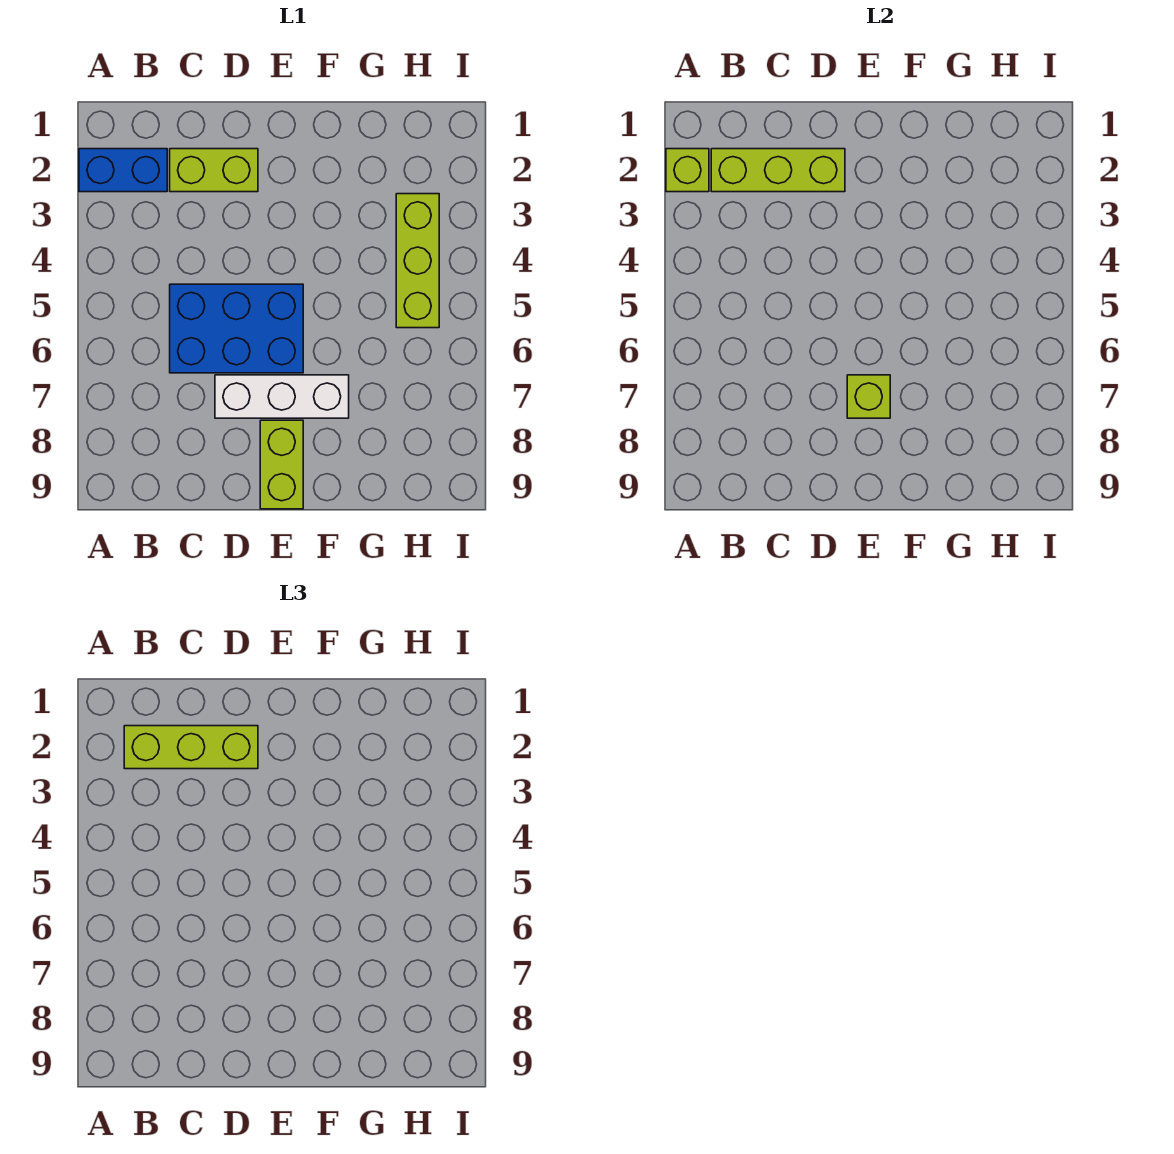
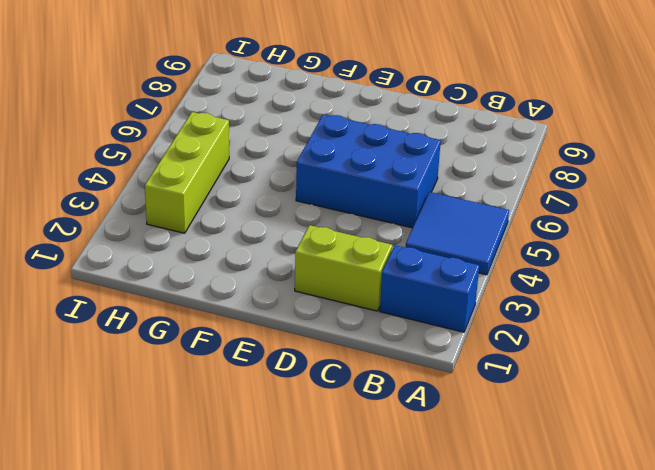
blue tile A4:B5 level 1 -> none
none -> white brick D7:F7 level 1
none -> lime brick E8:E9 level 1

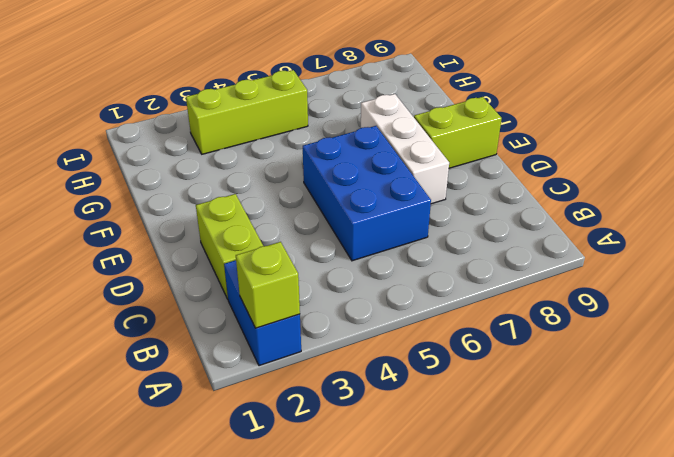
none -> lime brick B2:D2 level 2
none -> lime brick E7 level 2

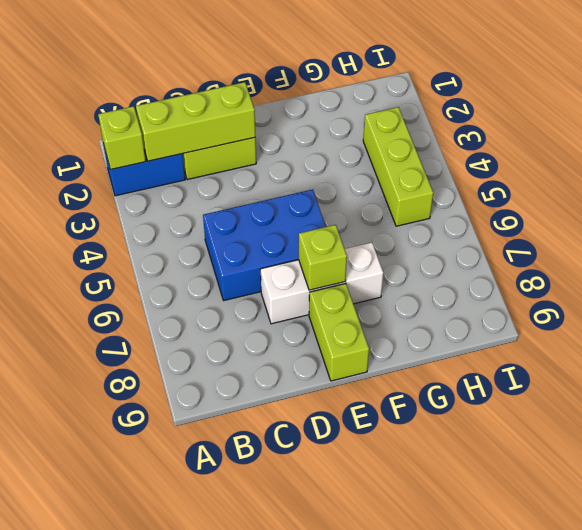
none -> lime brick B2:D2 level 3

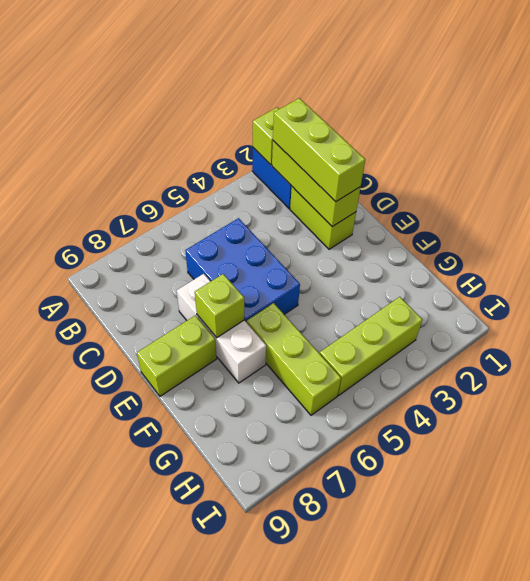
lime brick F6:H6 level 1 -> none

